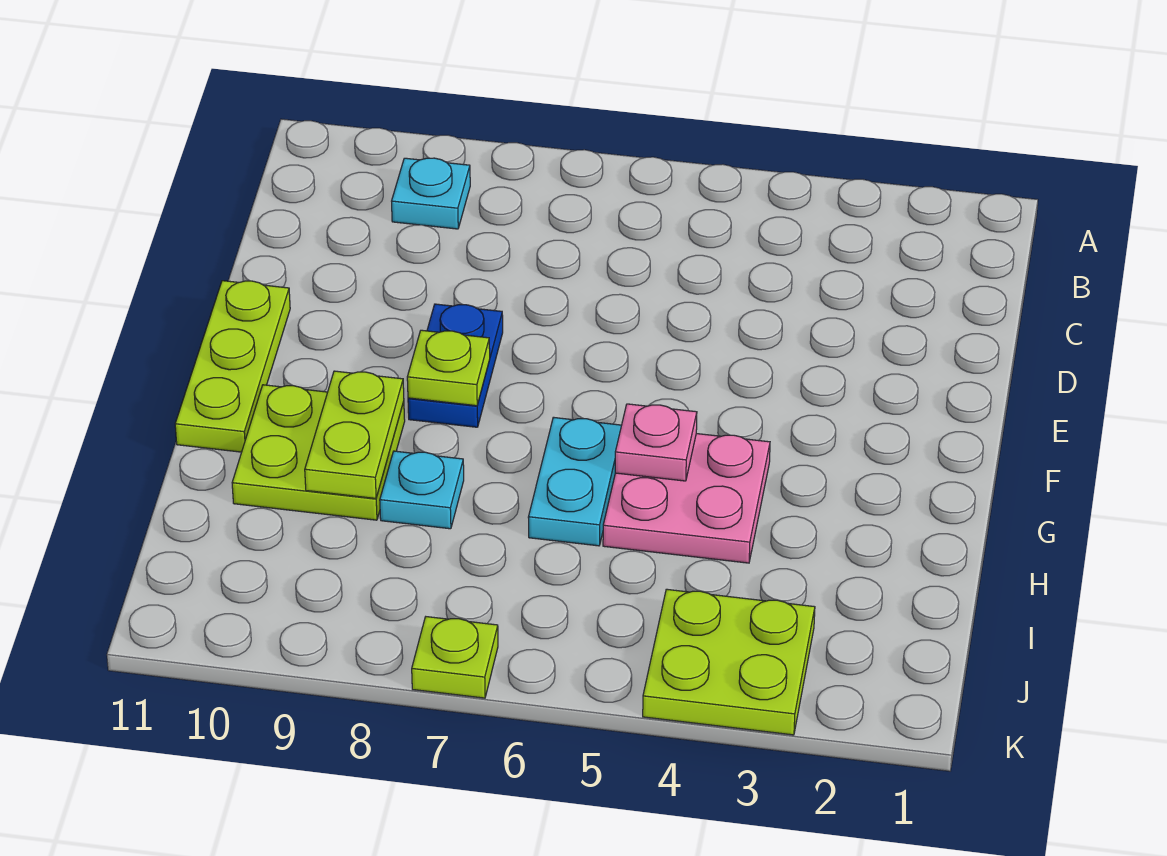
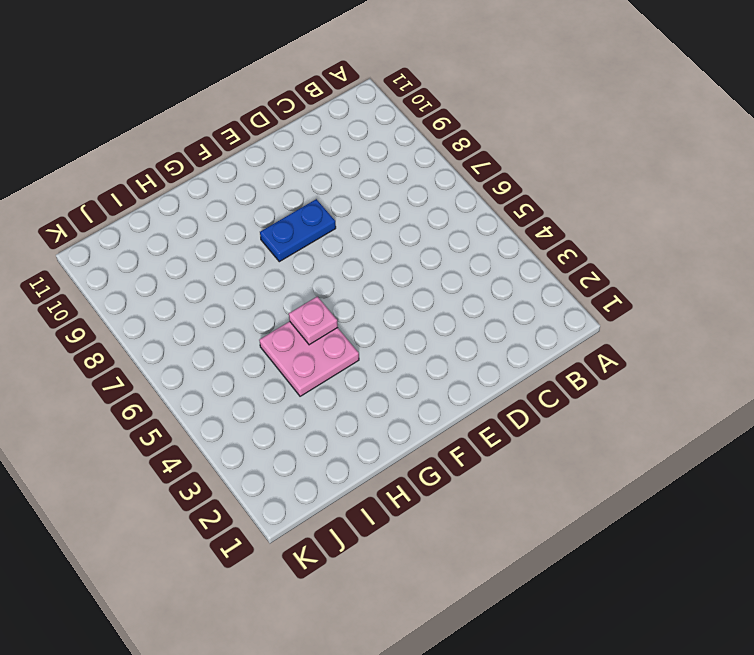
none -> cyan plate B9 level 1
none -> lime plate E11:G11 level 1
none -> cyan plate G6:H6 level 1

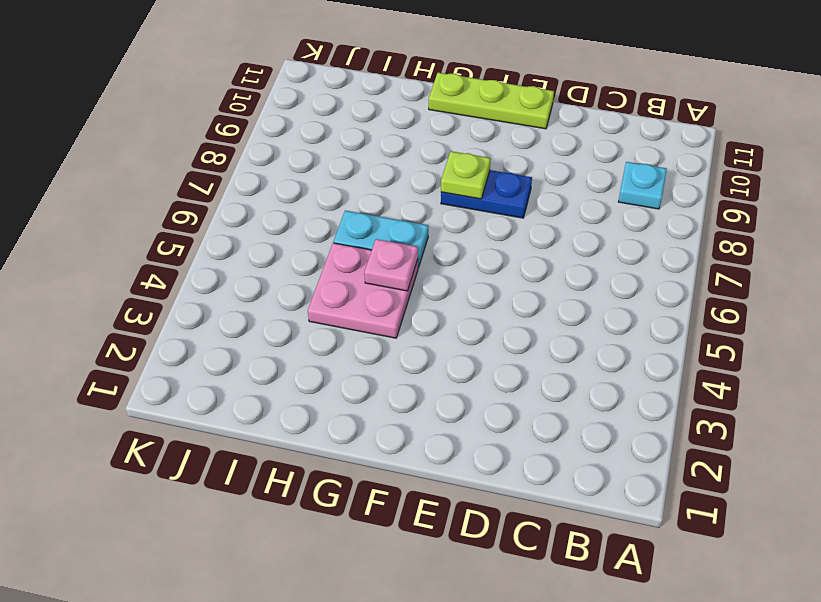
none -> lime plate G9:H10 level 1
none -> cyan plate H8 level 1
none -> lime plate J3:K4 level 1

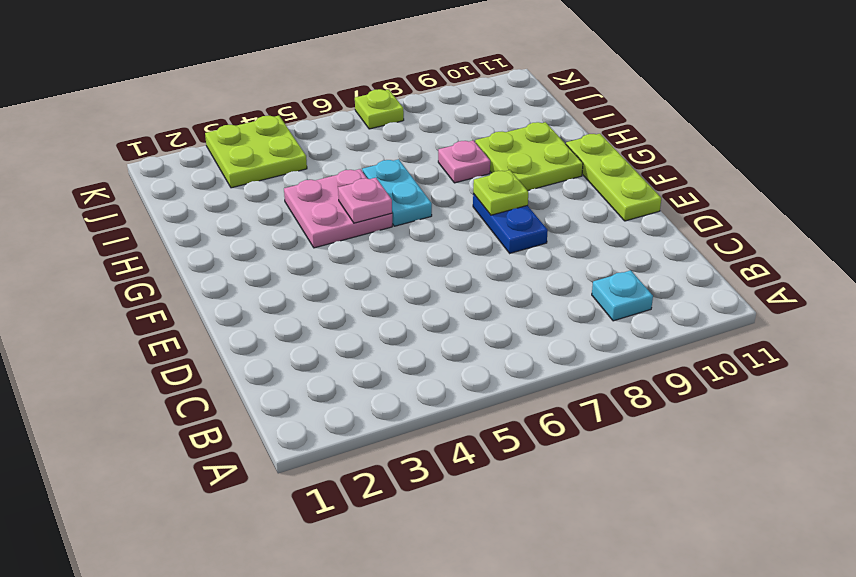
pink plate H8 level 1 -> cyan plate H8 level 1
none -> lime plate G9:H9 level 2

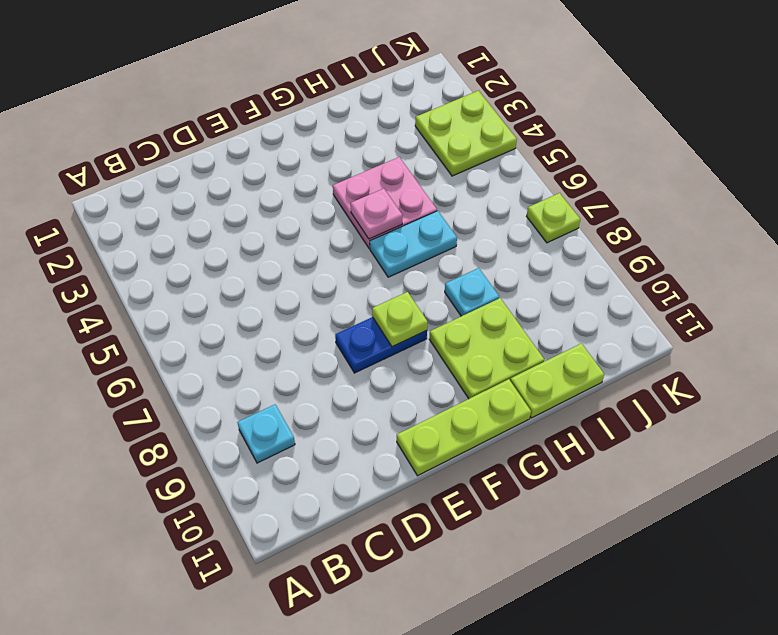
lime plate H11:I11 level 1 -> lime plate G9:H9 level 2

